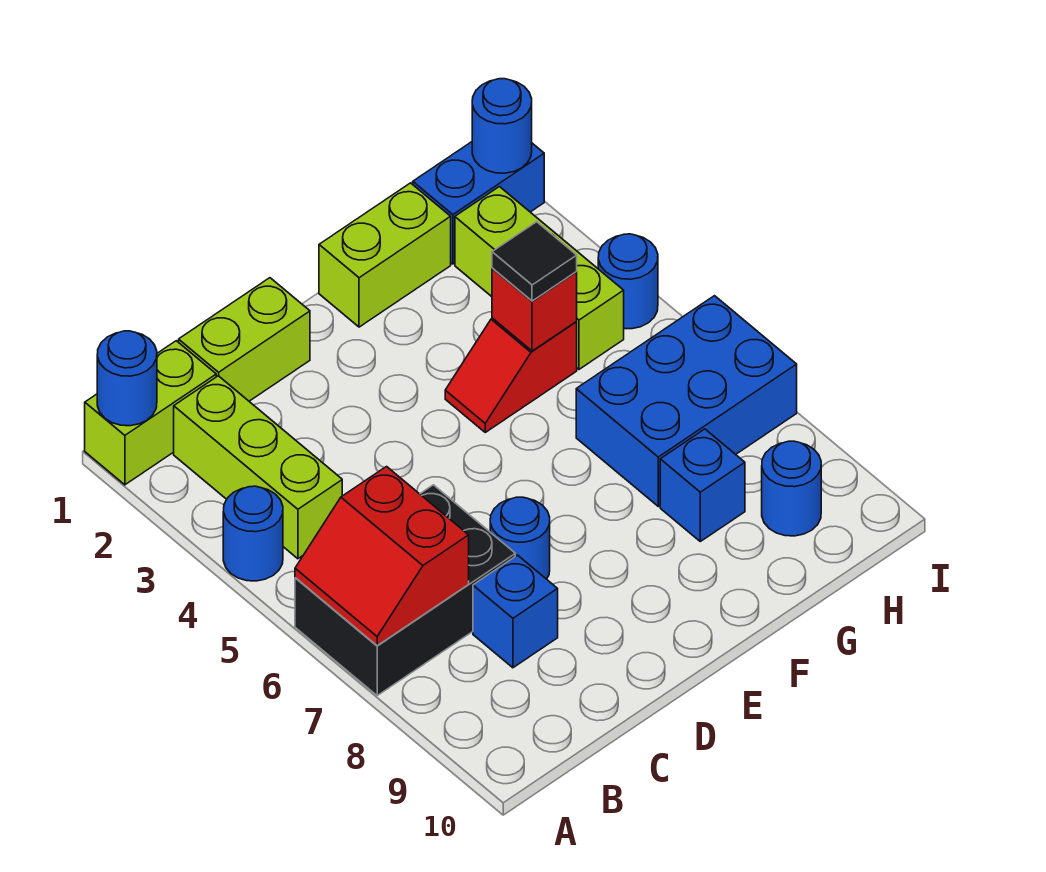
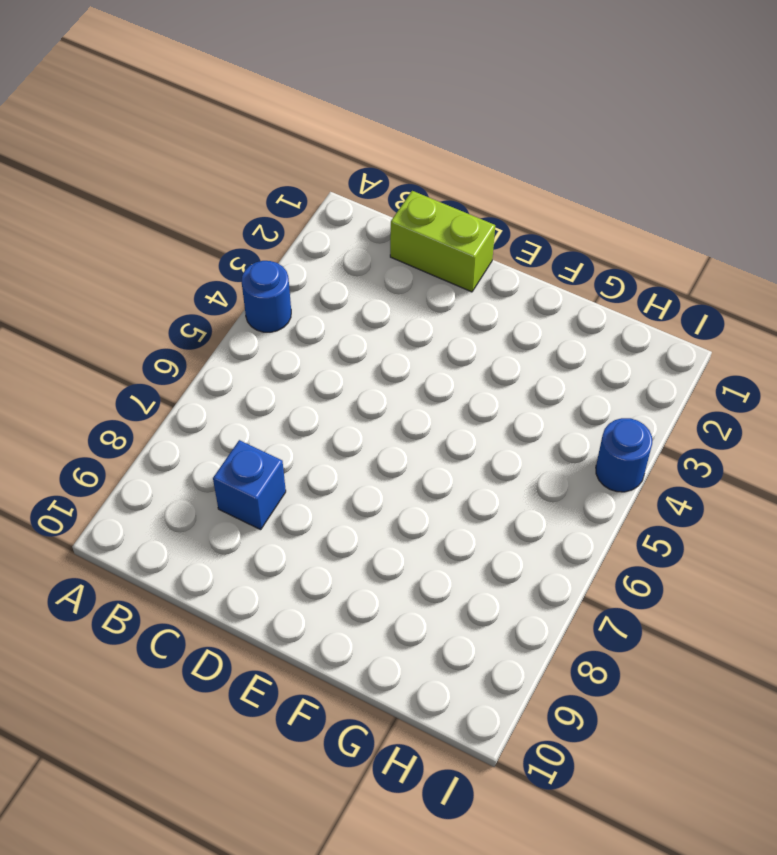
none -> lime brick A1:B1 level 1
none -> black brick A6:C7 level 1
none -> lime brick B2:B4 level 1

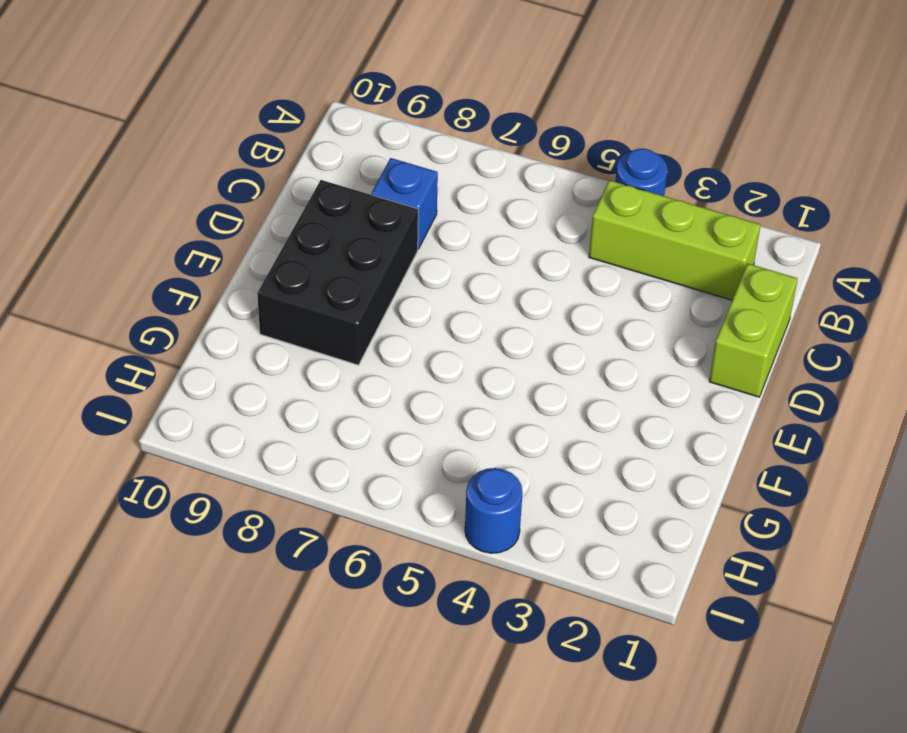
black brick D8:F9 level 1 -> black brick A6:C7 level 1
none -> lime brick A1:B1 level 1
none -> blue round brick D7 level 1
none -> lime brick F1:G1 level 1

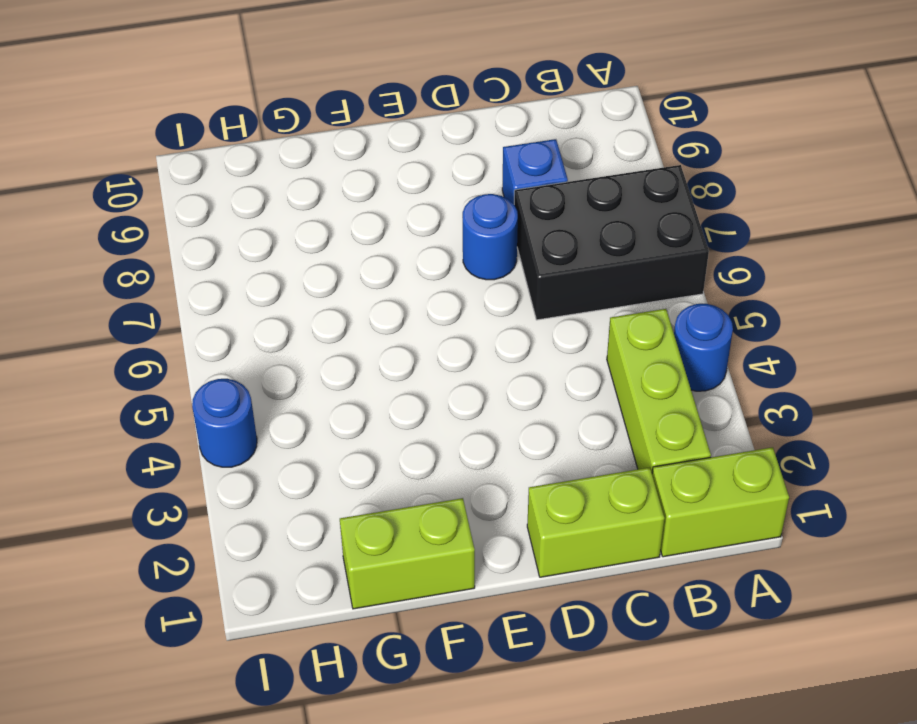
none -> red slope F4:G4 level 1 top G
none -> blue brick G6:I7 level 1
none -> blue brick G8 level 1

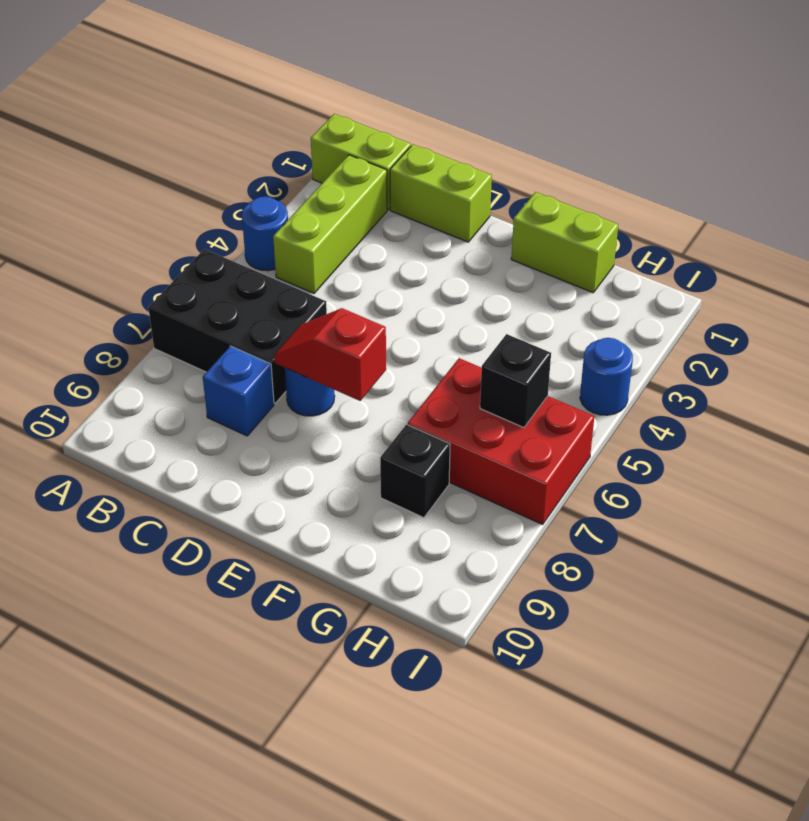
red slope D7:E7 level 2 top E -> red slope F4:G4 level 1 top G
red brick G6:I7 level 1 -> blue brick G6:I7 level 1
black brick G8 level 1 -> blue brick G8 level 1
black brick H6 level 2 -> none
none -> blue brick H1:I1 level 1
none -> lime brick H2:H4 level 1
none -> blue round brick H9 level 1

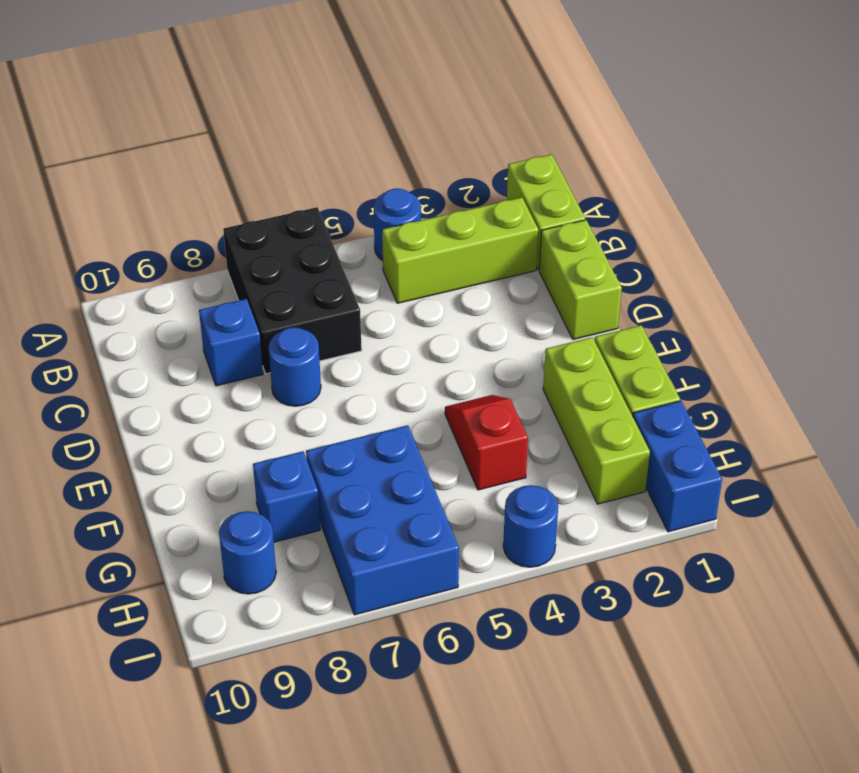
lime brick F2:H2 level 1 -> lime brick H2:H4 level 1
none -> blue round brick A1 level 2
none -> red slope A6:B7 level 2 top B
none -> red brick G4 level 2

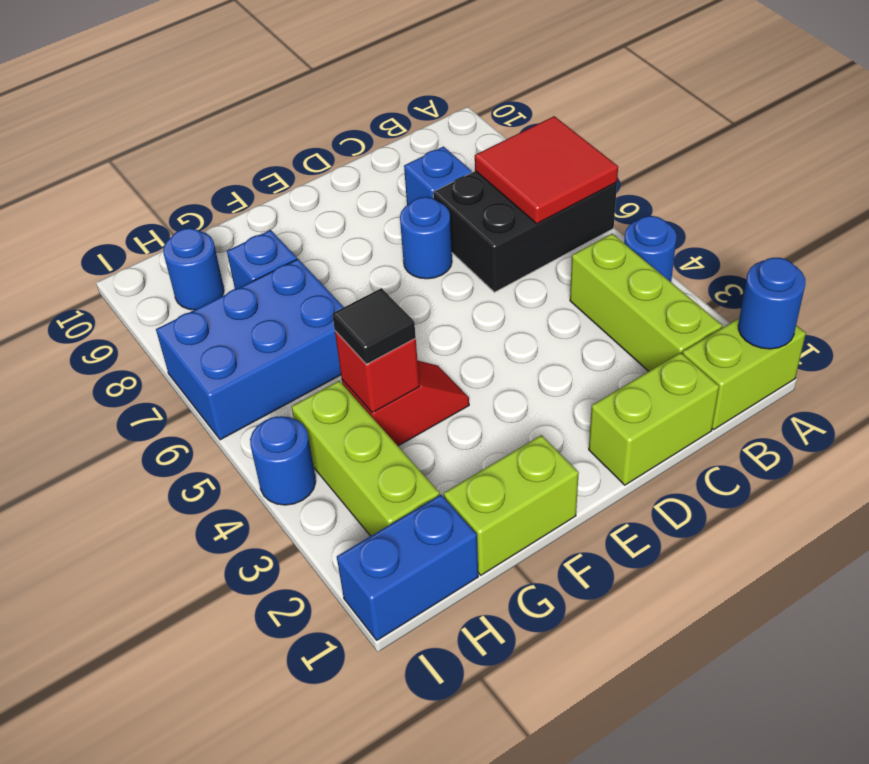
red tile A6:B7 level 2 -> red slope A6:B7 level 2 top B
none -> blue round brick I1 level 2

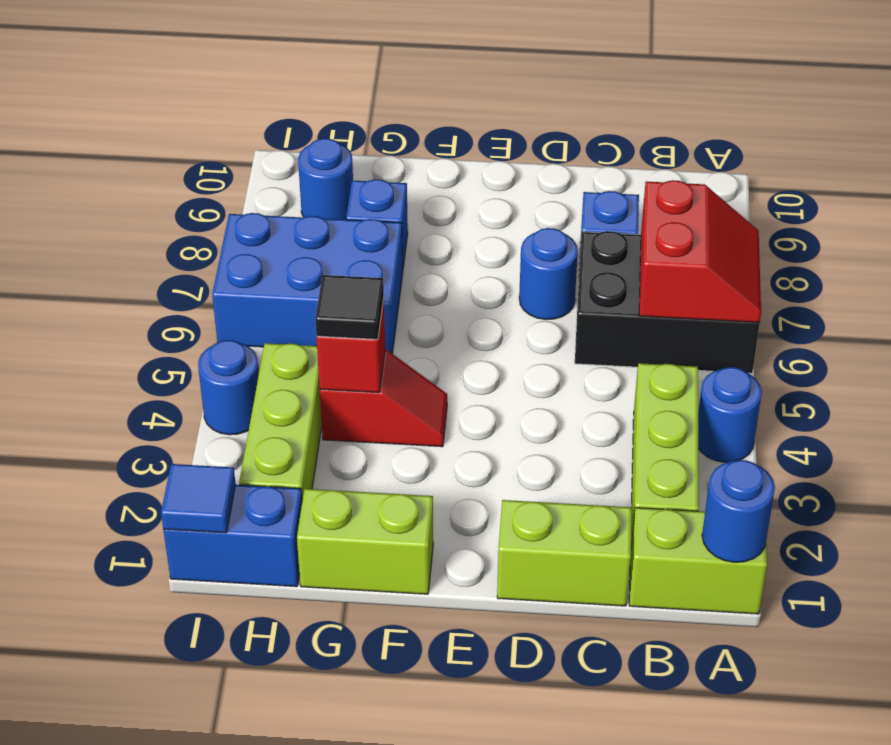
blue tile I1 level 2 -> blue round brick I1 level 2

